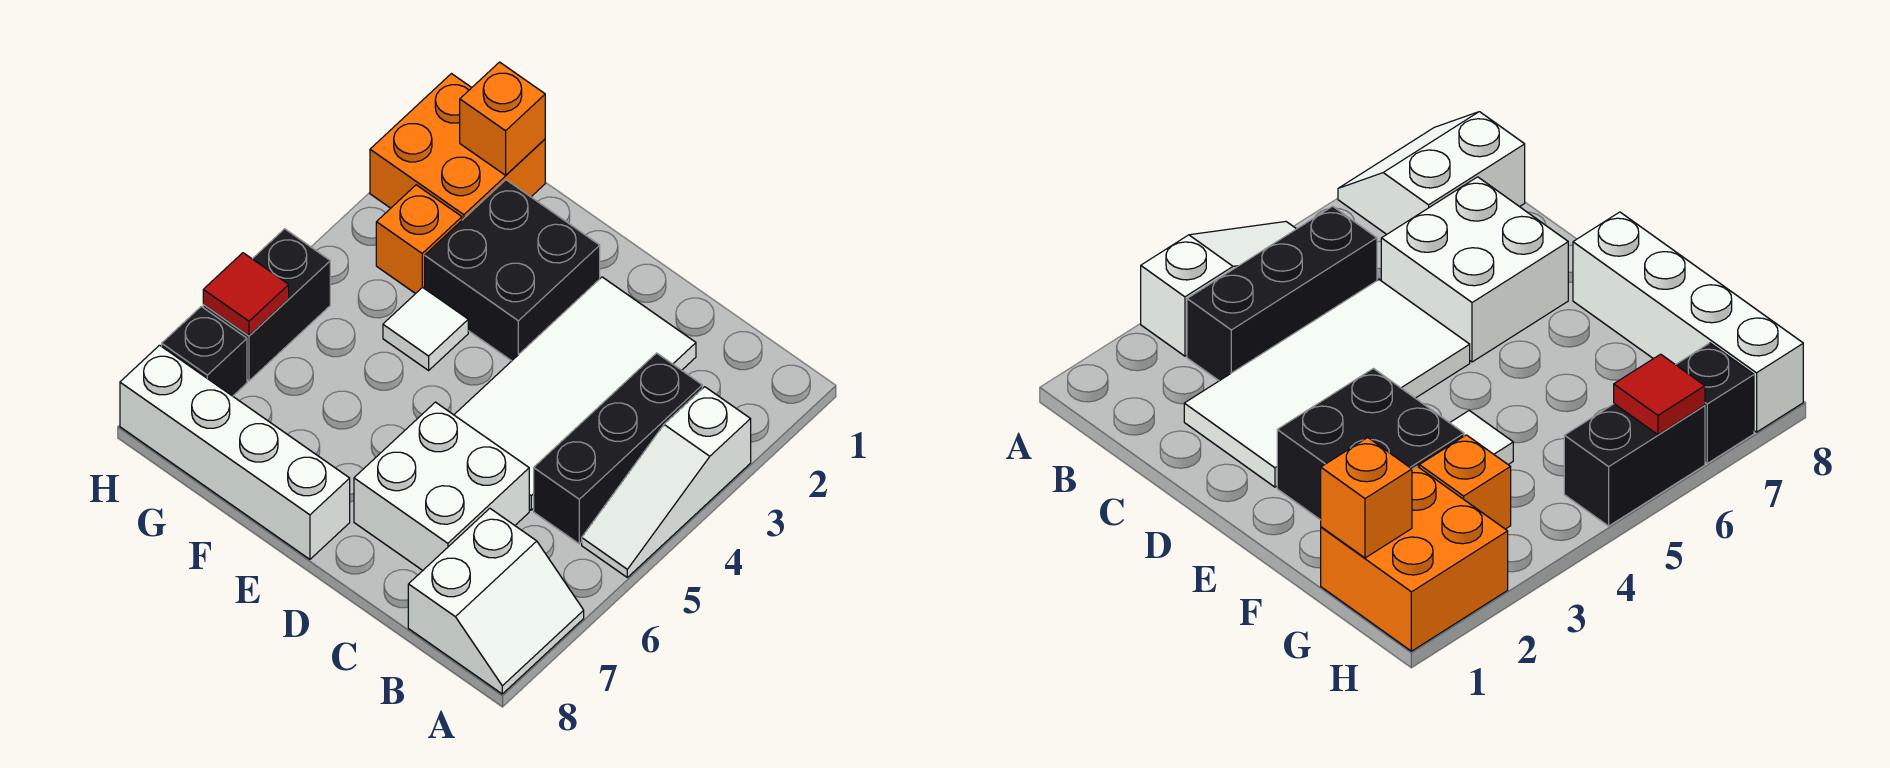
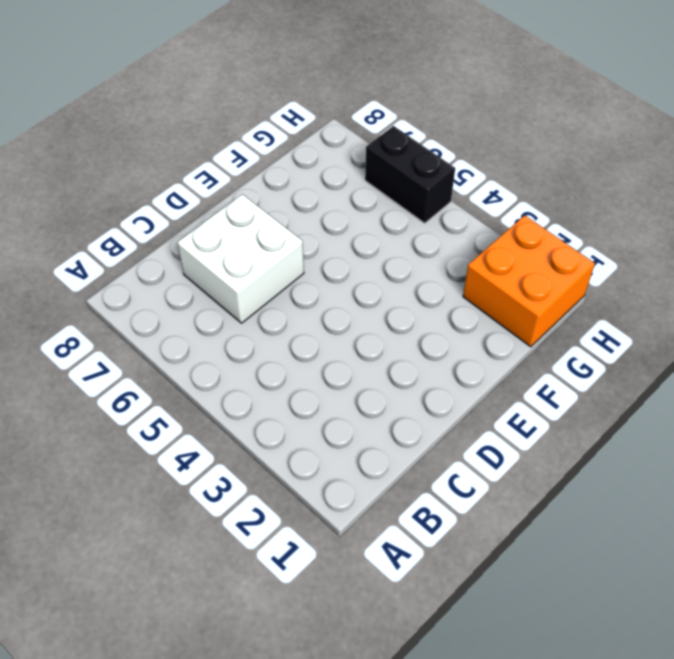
none -> white slope A3:A5 level 1 top 3
none -> white slope A7:B8 level 1 top B
none -> black brick B3:B5 level 1

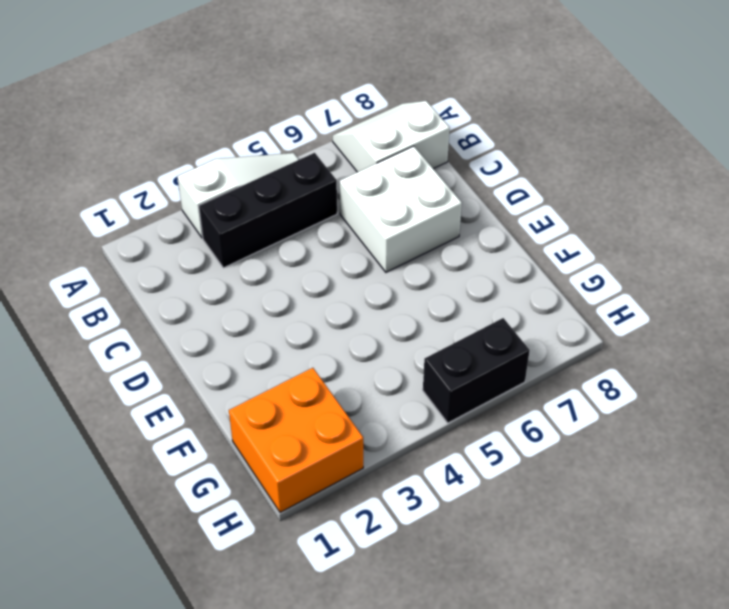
none -> white tile C2:D5 level 1
none -> black brick E2:F3 level 1
none -> white brick E8:H8 level 1

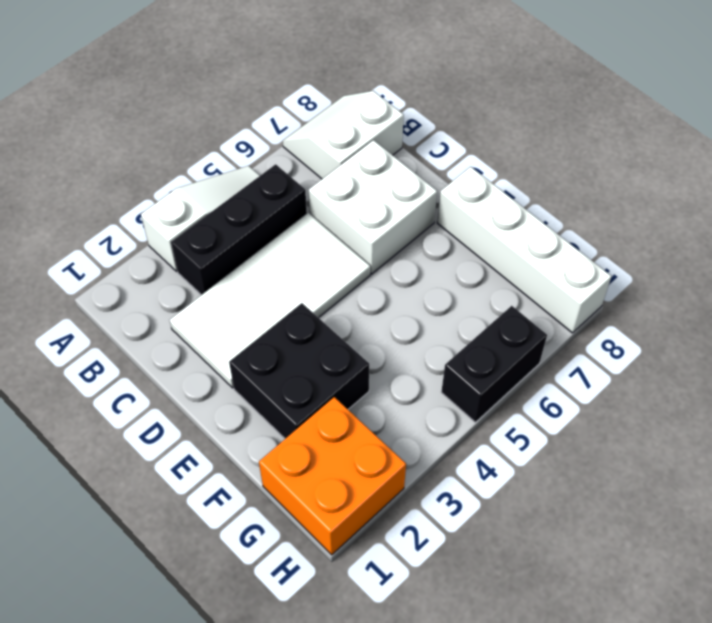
none -> white tile F4 level 1
none -> orange brick G3 level 1
none -> black brick H7 level 1

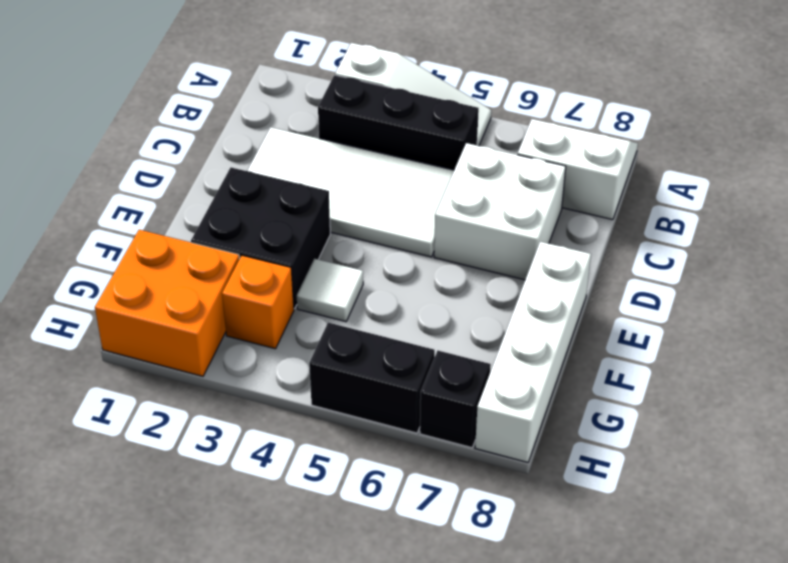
none -> orange brick G1 level 2
none -> red tile H6 level 2

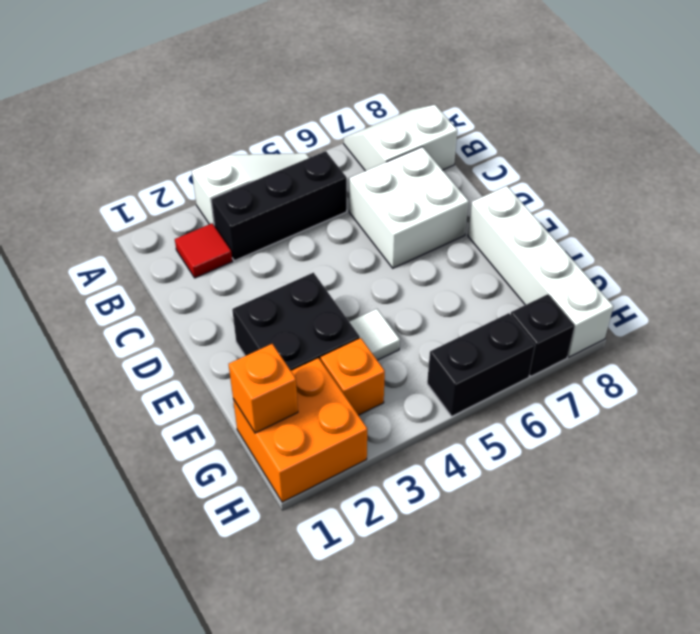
red tile B2 level 1 -> red tile H6 level 2
none -> white tile C2:D5 level 1

